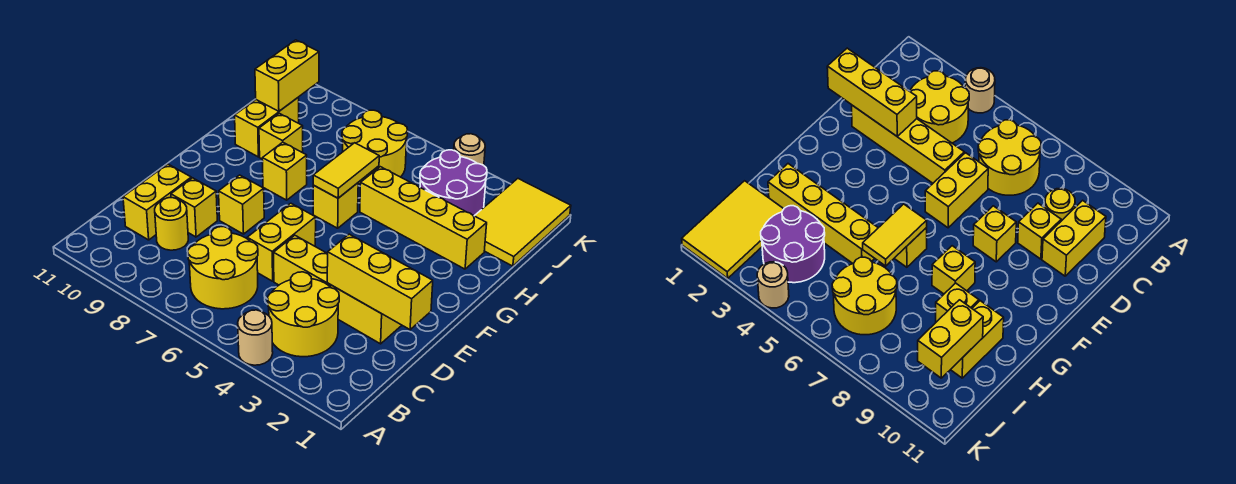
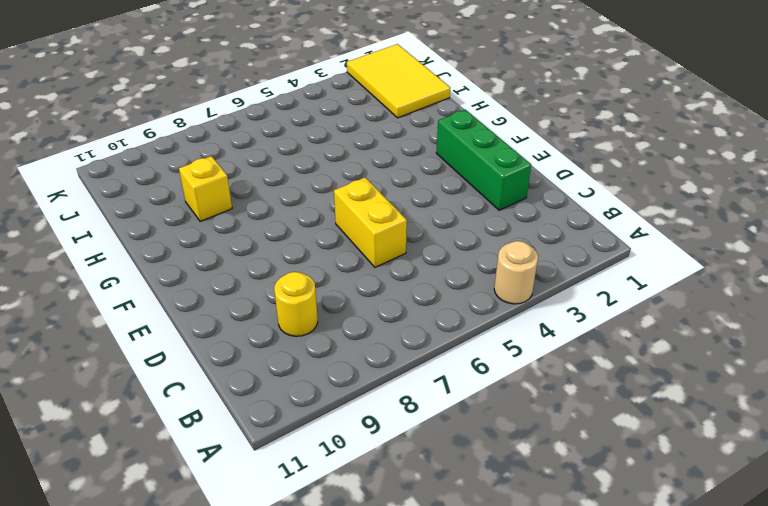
green brick D2:F2 level 1 -> yellow brick D2:D5 level 1
none -> yellow round brick B3:C4 level 1
none -> yellow round brick B6:C7 level 1
none -> yellow brick C10:D10 level 1

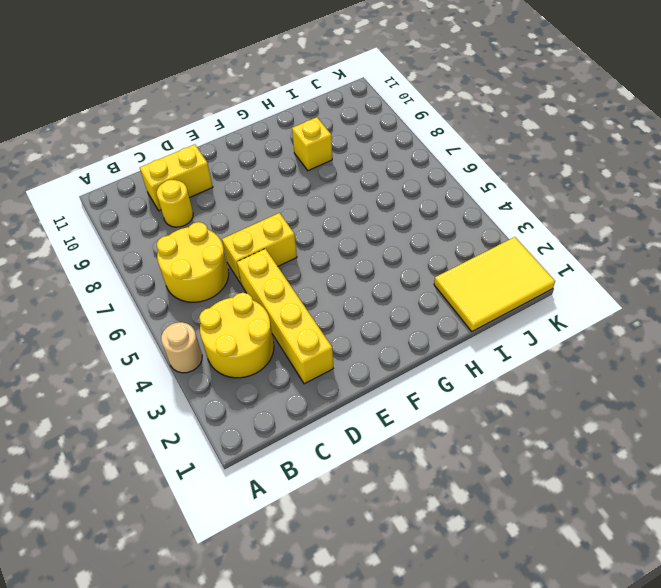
none -> yellow brick D9 level 1
none -> yellow brick E8 level 1
none -> yellow brick G6 level 1

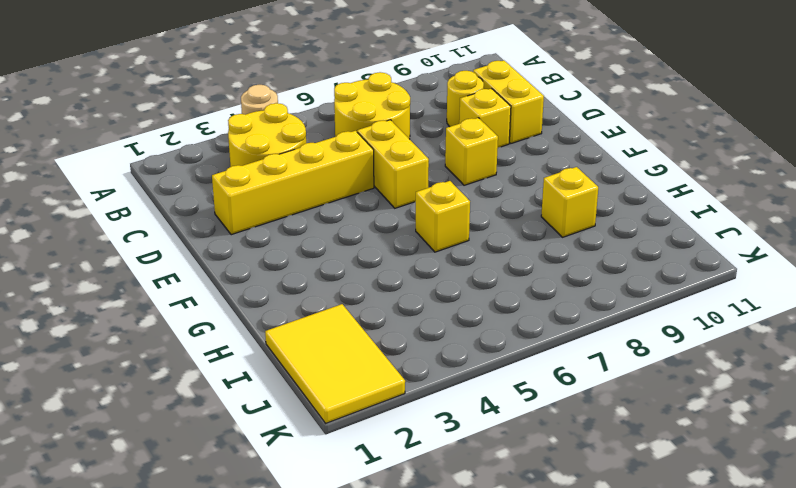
none -> yellow brick G8 level 1
none -> yellow brick H2:H5 level 1
none -> yellow brick H10:I10 level 1

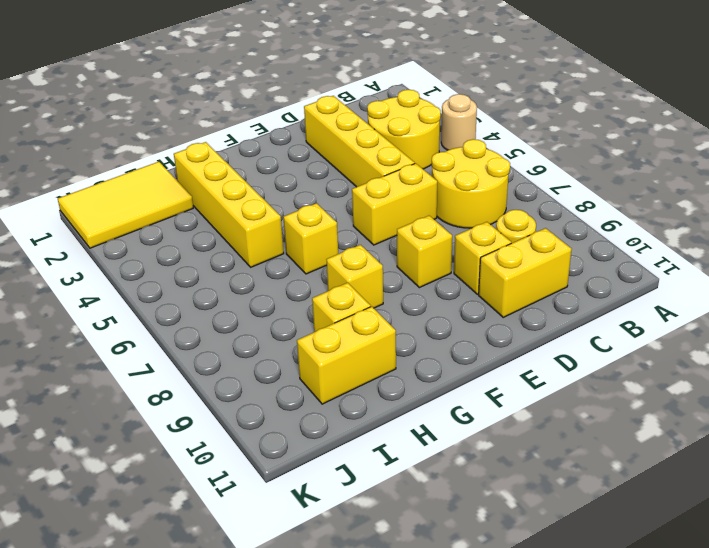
none -> purple round brick I3:J4 level 1
none -> yellow round brick I6:J7 level 1
none -> tan round brick K4 level 1

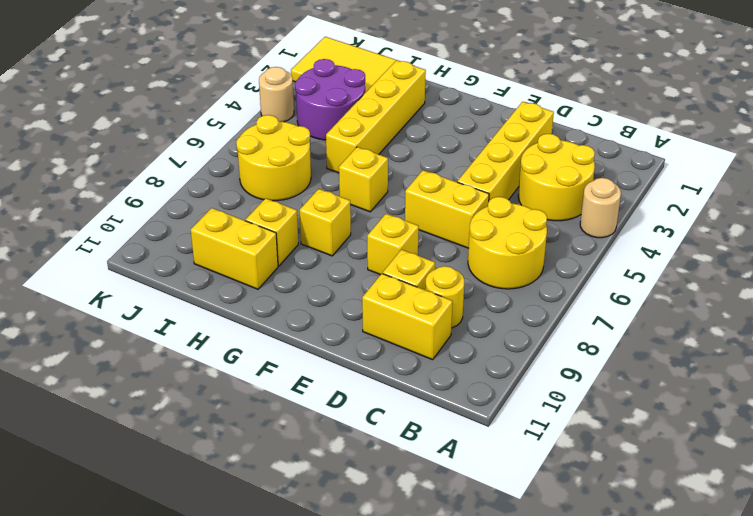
none -> yellow brick D1:D3 level 2
none -> yellow tile G6:H6 level 2
none -> yellow brick I10:J10 level 2

